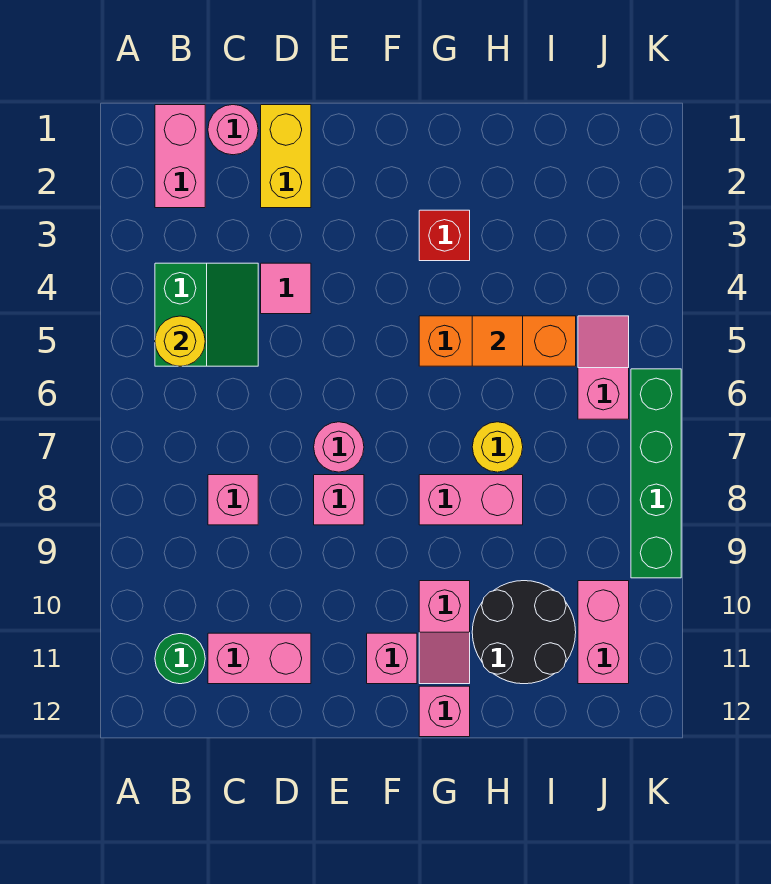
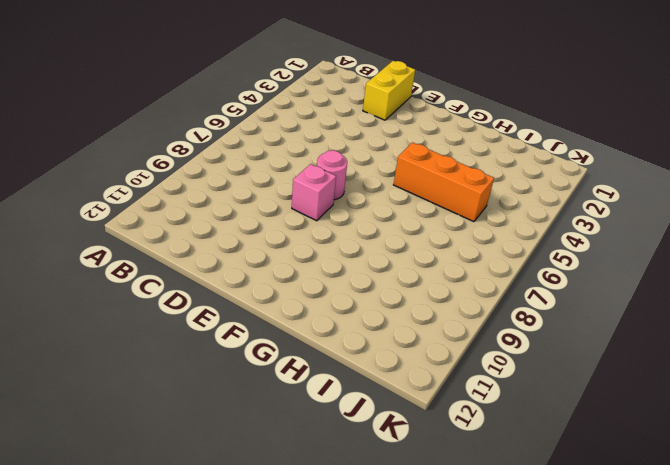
none -> pink brick B1:B2 level 1
none -> green slope B4:C5 level 1 top B
none -> green round brick B11 level 1

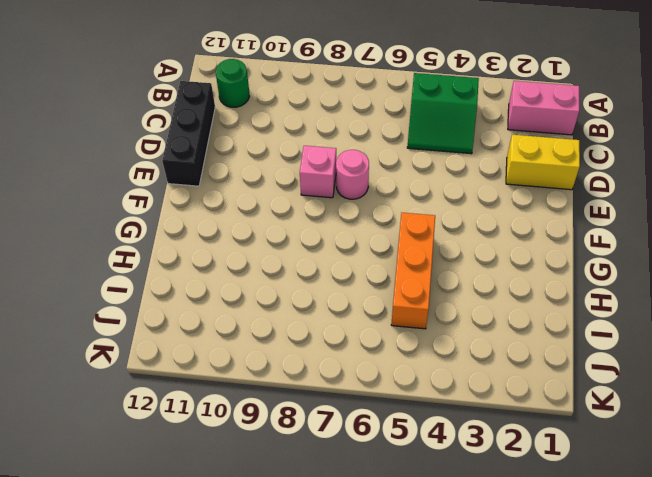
black brick C12:E12 level 1 -> none
none -> pink round brick C1 level 1
none -> pink brick C8 level 1
none -> pink brick C11:D11 level 1

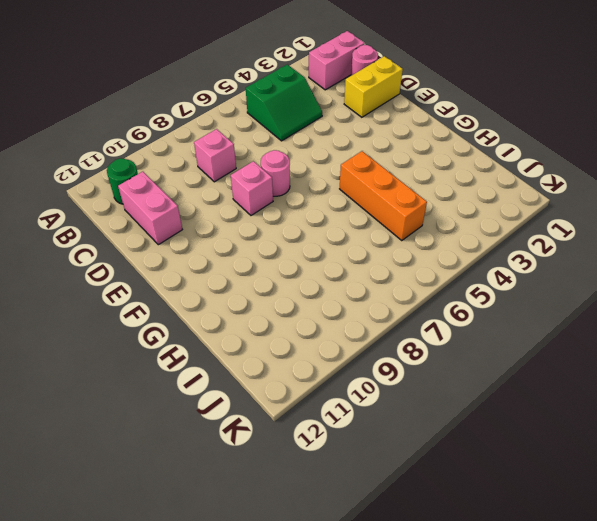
none -> pink tile D4 level 1
none -> pink brick F11 level 1
none -> red brick G3 level 1

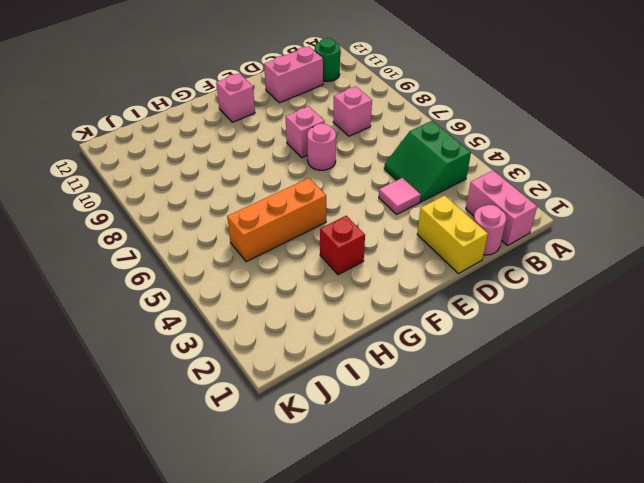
none -> pink brick G8:H8 level 1
none -> pink slope G10:G11 level 1 top 10
none -> pink brick G12 level 1

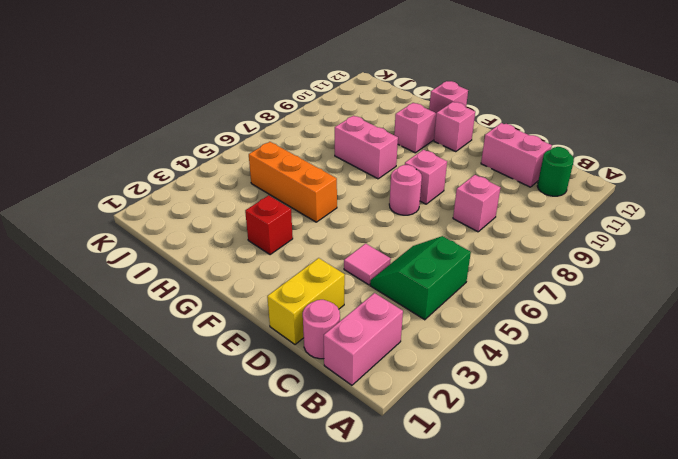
none -> yellow round brick H7 level 1
none -> black round brick H10:I11 level 1
none -> pink slope J5:J6 level 1 top 6

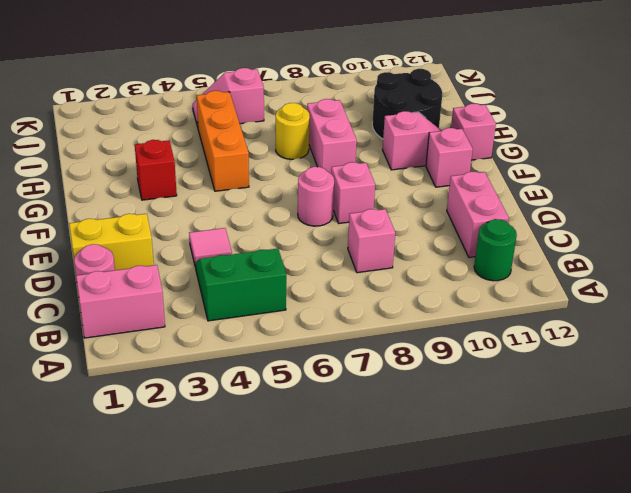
none -> pink brick J10:J11 level 1
none -> green brick K6:K9 level 1
none -> yellow round brick B5 level 2

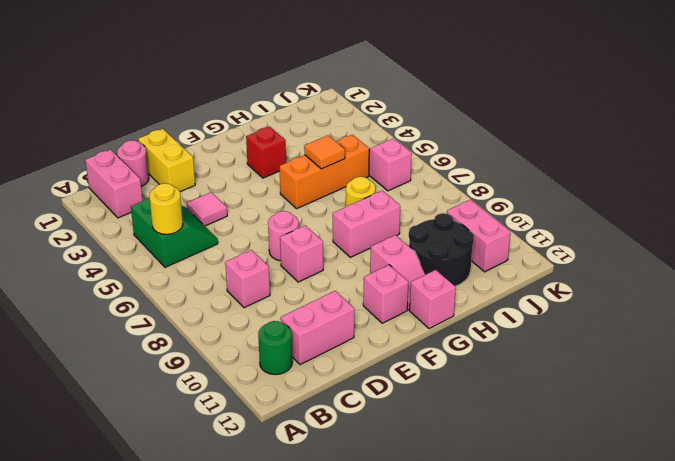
none -> green brick K6:K9 level 1

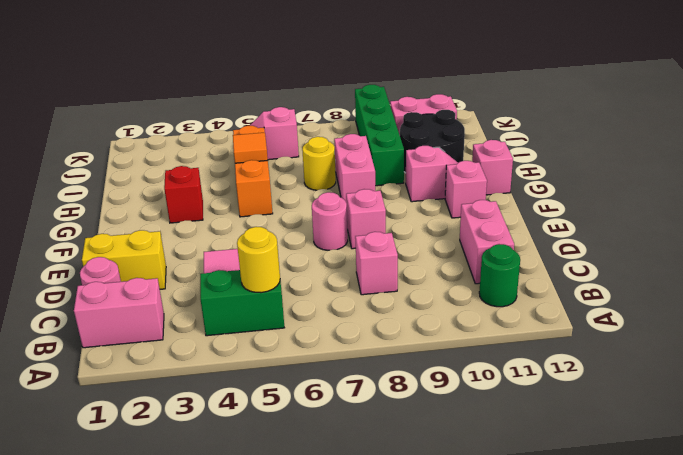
green brick H9:K9 level 1 -> green brick K6:K9 level 1

